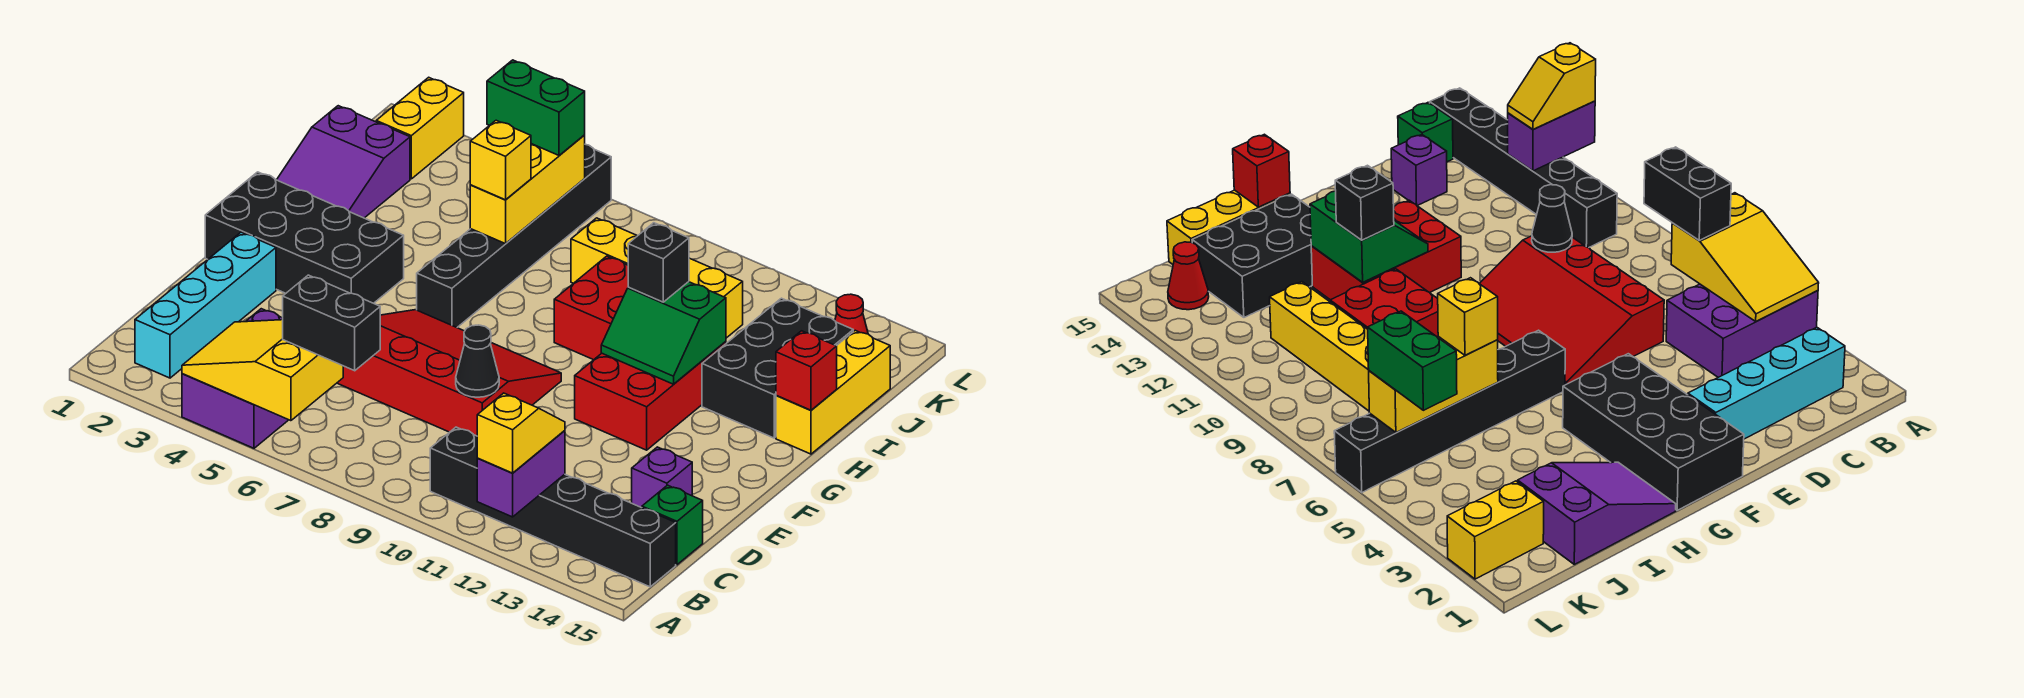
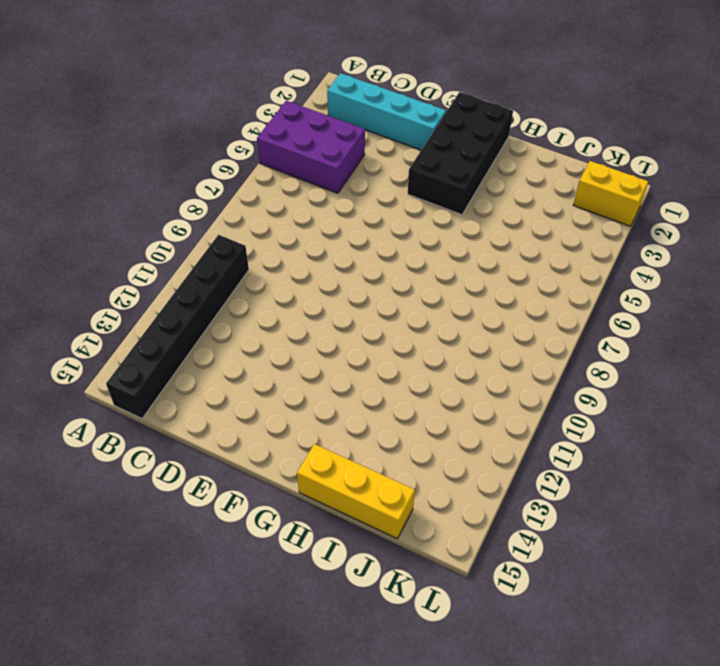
none -> green brick C15 level 1
none -> red slope D6:F9 level 1 top D
none -> purple brick D14 level 1

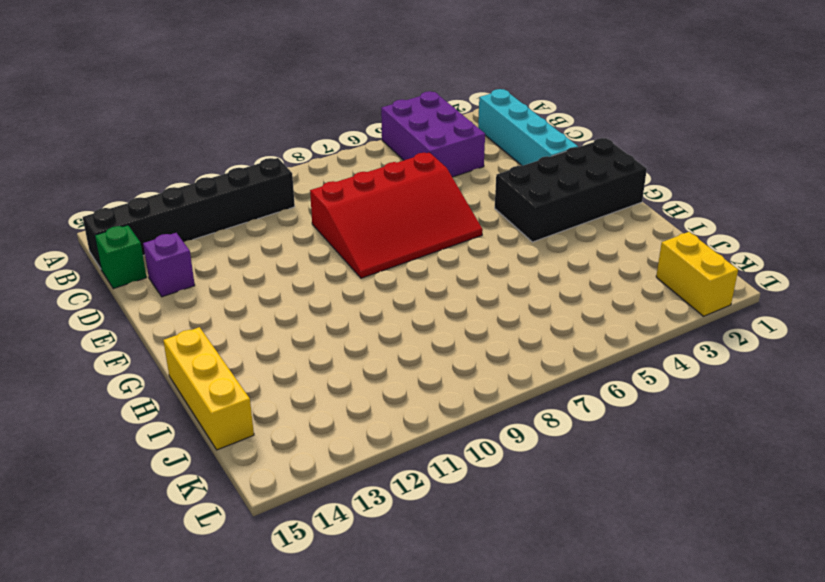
none -> red brick F11:H12 level 1
none -> black brick G6:L6 level 1
none -> purple slope H1:J2 level 1 top J

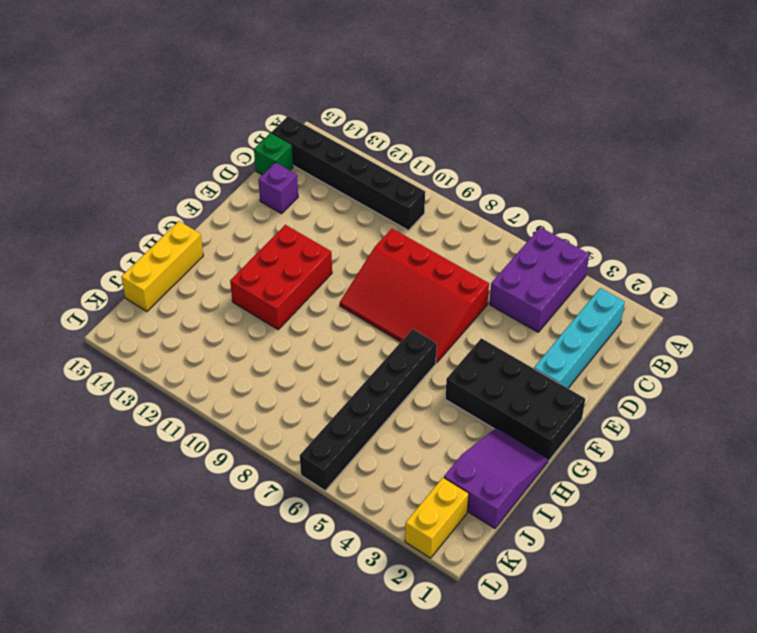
none -> red brick H9:I10 level 1
none -> black brick H13:J14 level 1
none -> yellow brick J8:J11 level 1

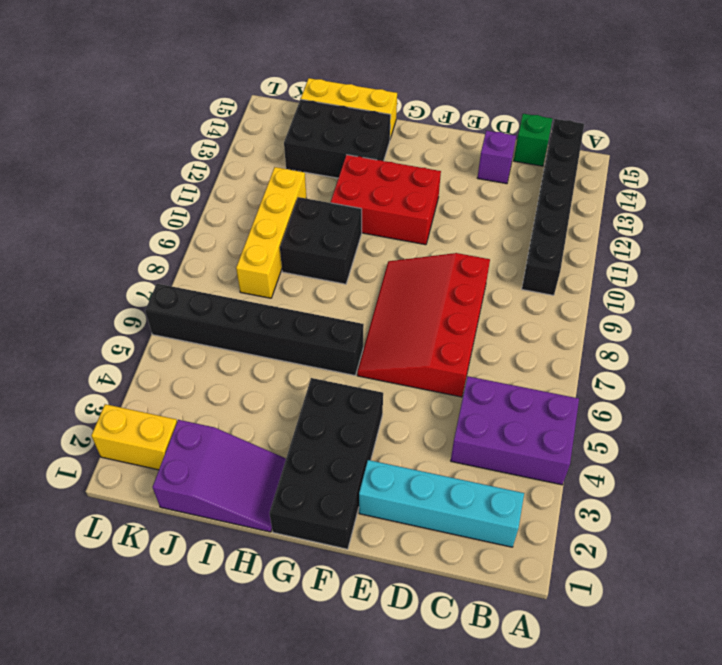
black brick H9:I10 level 1 -> red brick H9:I10 level 1
none -> red cone K14 level 1
none -> yellow slope A4:B6 level 2 top 6
none -> purple brick A12:B12 level 2

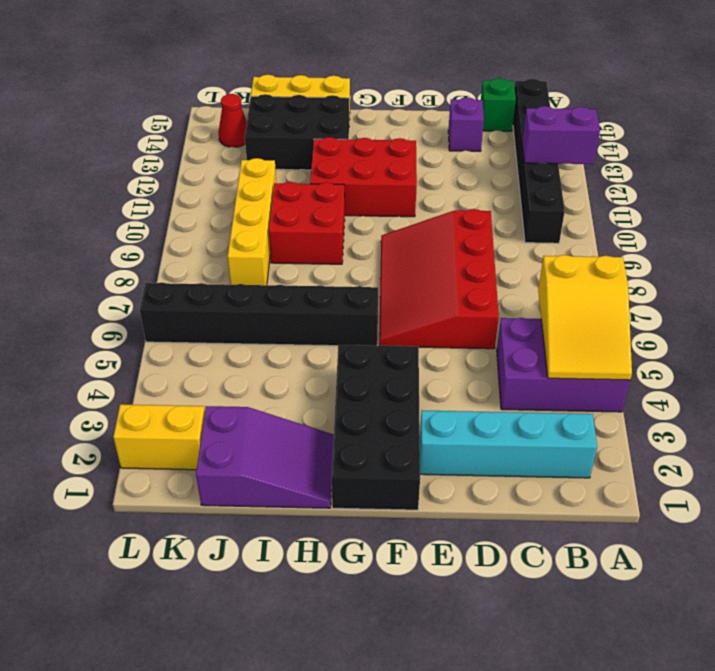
none -> black cone D9 level 2
none -> green slope G11:H12 level 2 top H
none -> red brick H15 level 2

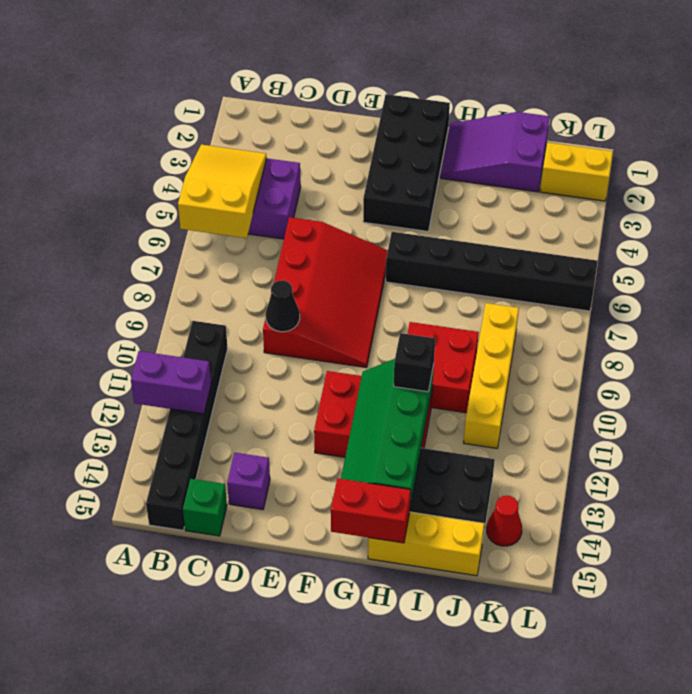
green slope G11:H14 level 2 top H -> green slope G11:H12 level 2 top H
red brick G15:H15 level 2 -> red brick H15 level 2
none -> cyan brick B2:E2 level 1
none -> yellow brick I6:K6 level 2
none -> yellow slope A12:B12 level 3 top A

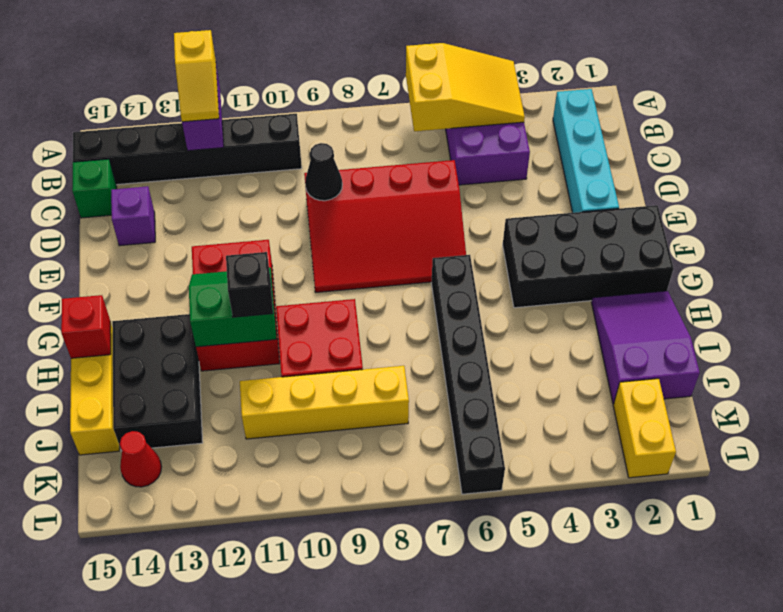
none -> yellow brick I6:K6 level 2
none -> black brick B6:B7 level 3
none -> yellow brick I6 level 3

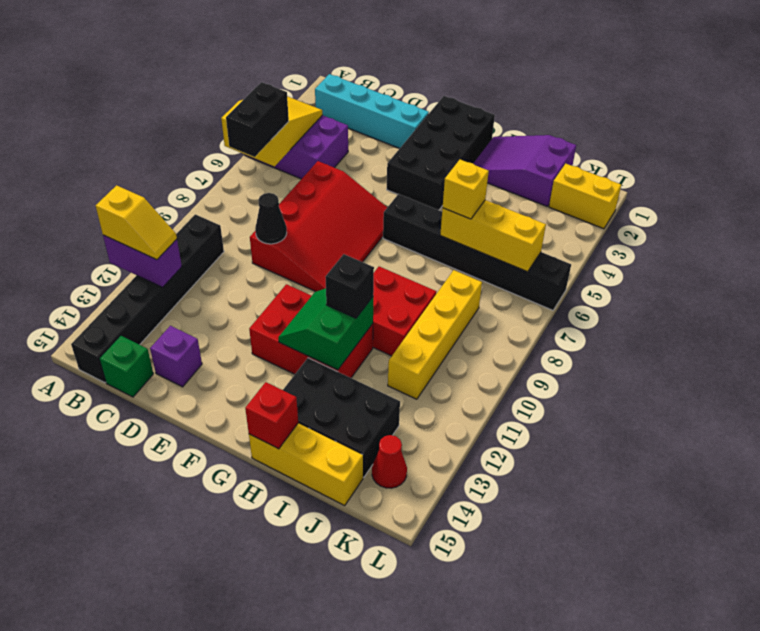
none -> green brick K5:K6 level 3

